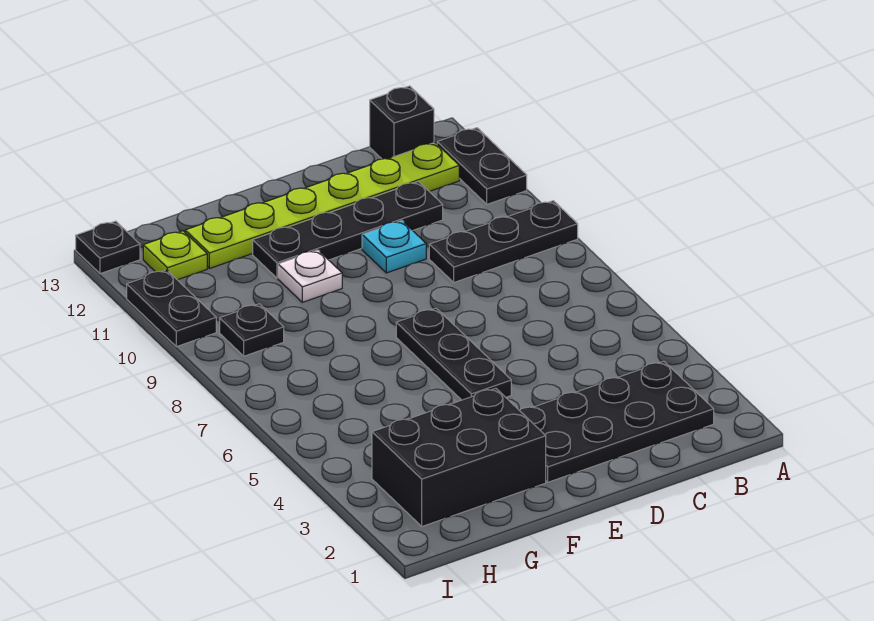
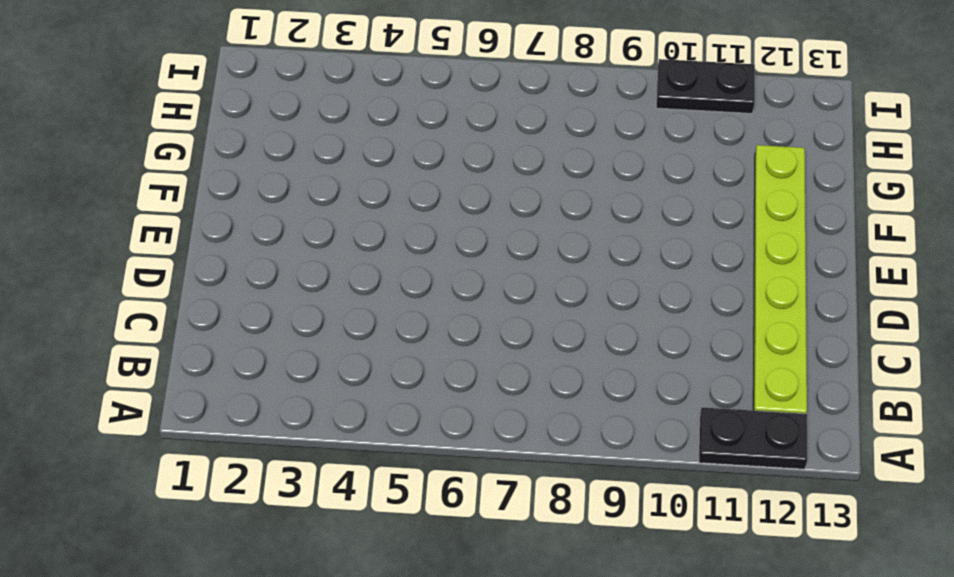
none -> black plate A9:C9 level 1
none -> black plate B2:E3 level 1
none -> black brick B13 level 1

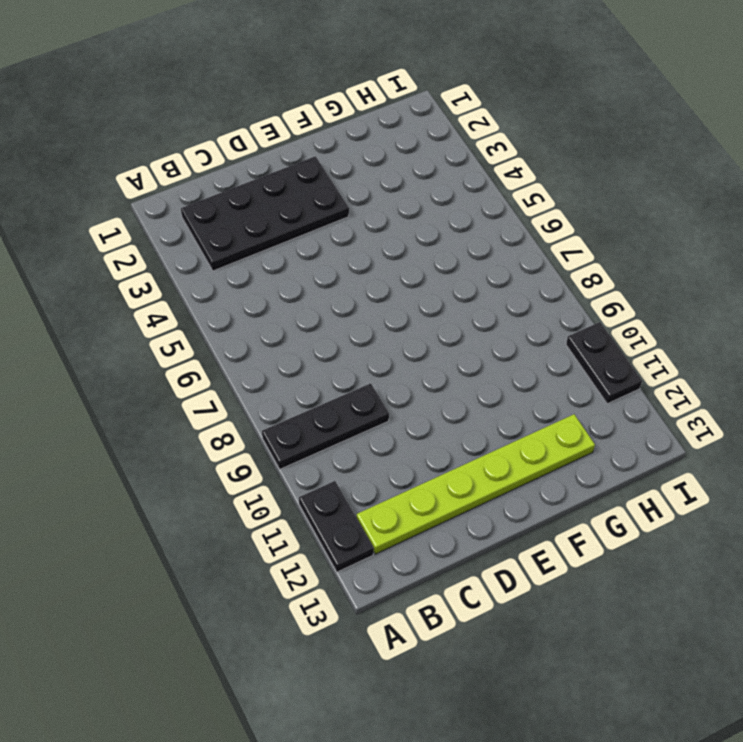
none -> black brick B13 level 1
none -> black plate C11:F11 level 1
none -> cyan plate D10 level 1

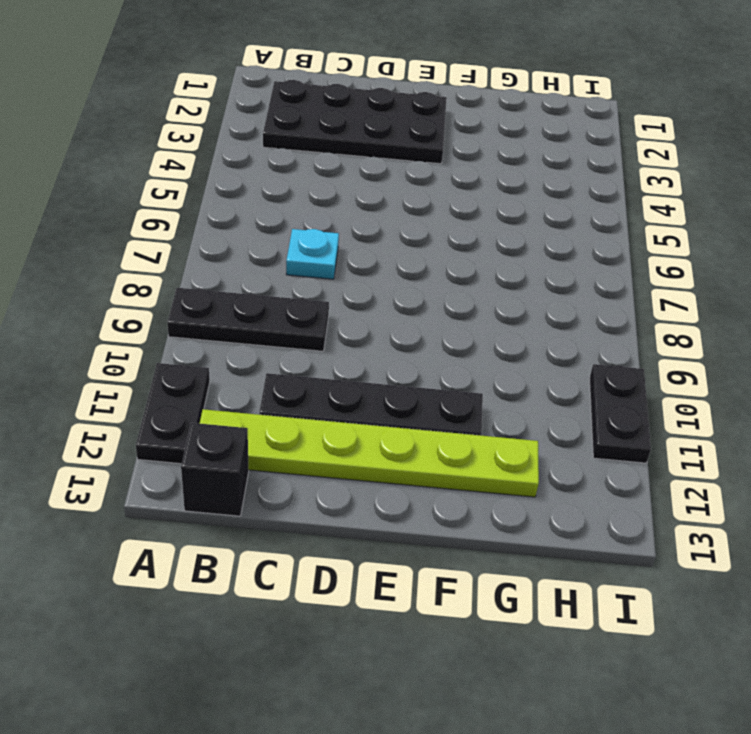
cyan plate C7 level 1 -> cyan plate D10 level 1
none -> black plate E5:E7 level 1
none -> black brick F2:H3 level 1
none -> white plate F10 level 1

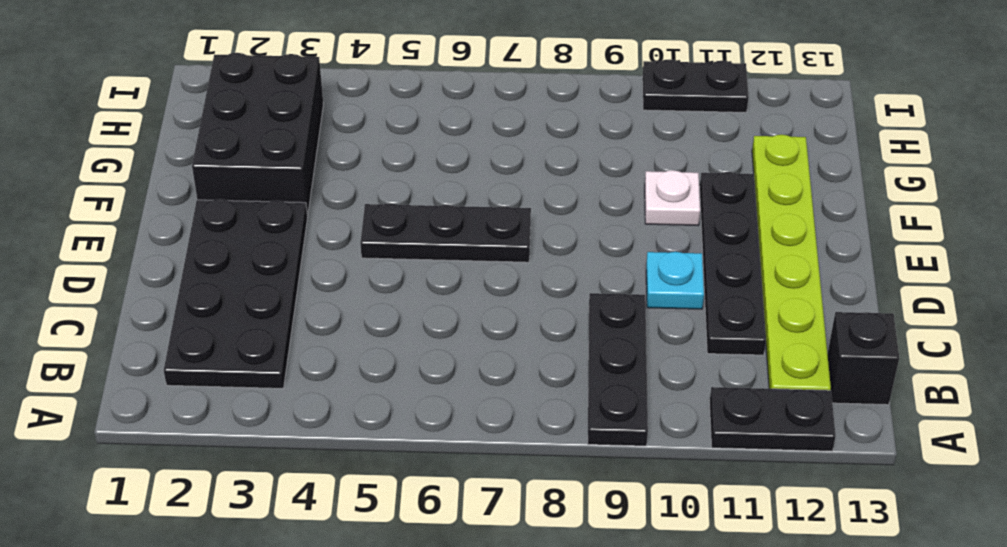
none -> black plate H9 level 1
none -> lime plate H12 level 1
none -> black plate I13 level 1

